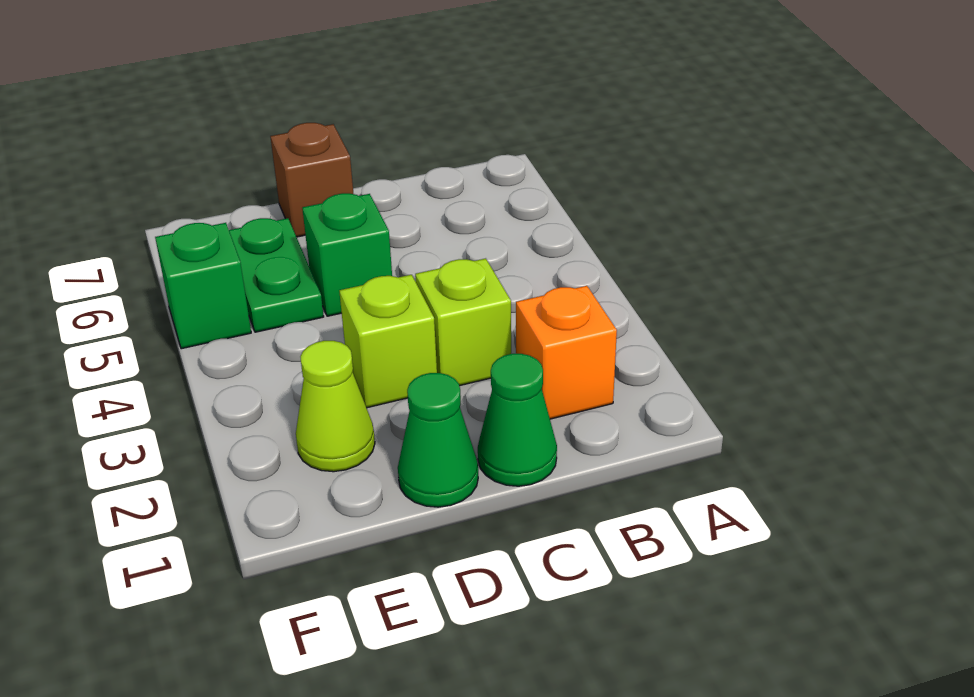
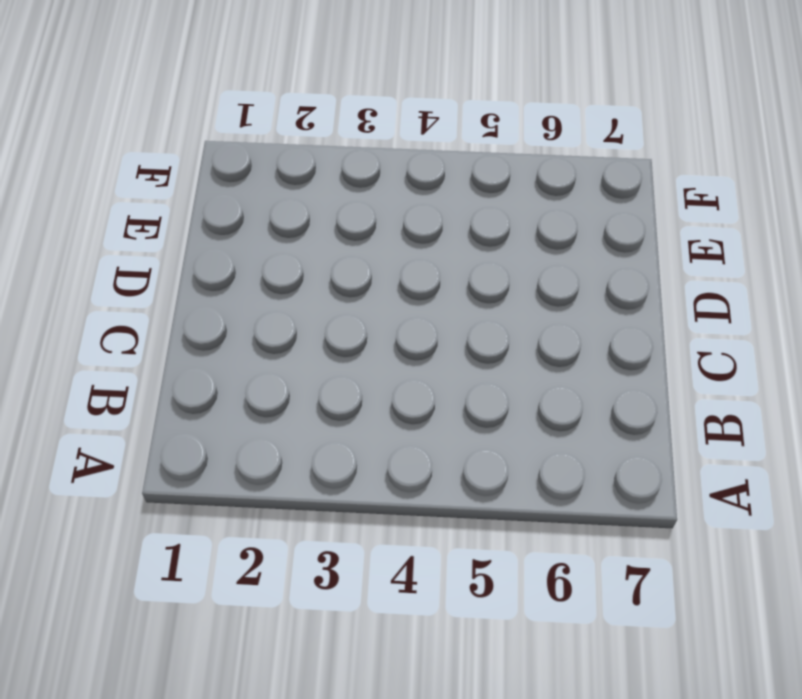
none -> orange brick B2 level 1
none -> green cone C1 level 1

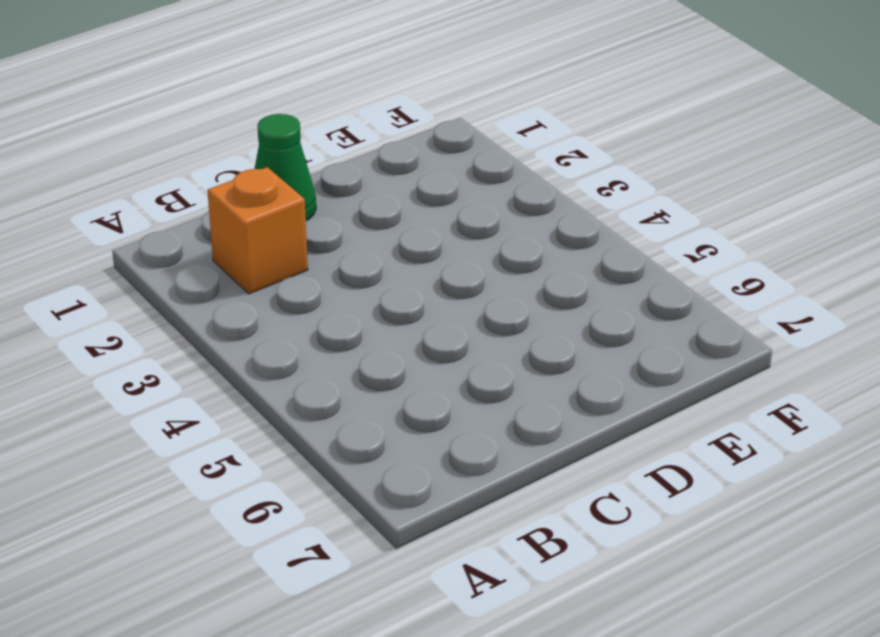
none -> lime brick C3 level 1
none -> green cone D1 level 1

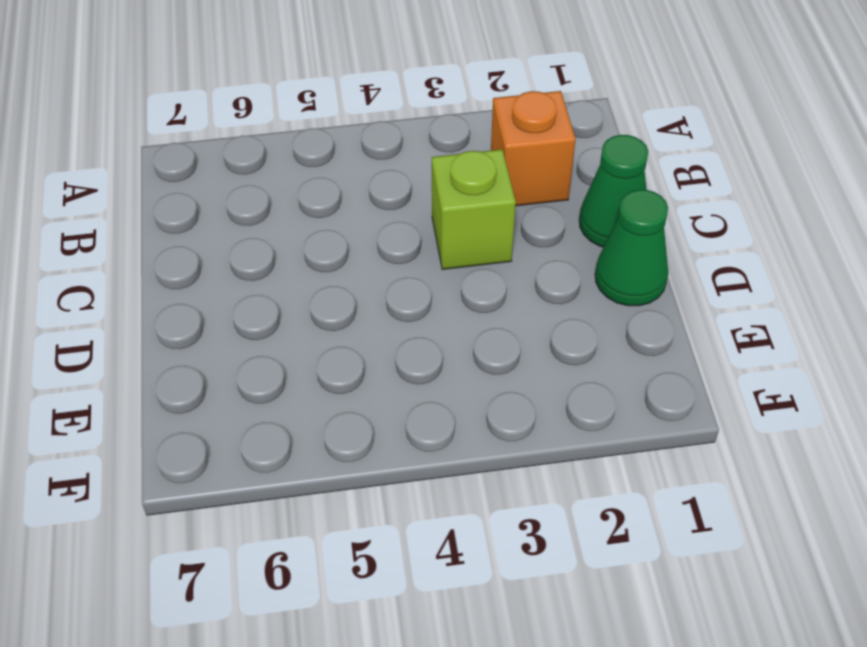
none -> lime brick D3 level 1
none -> green brick D5 level 1

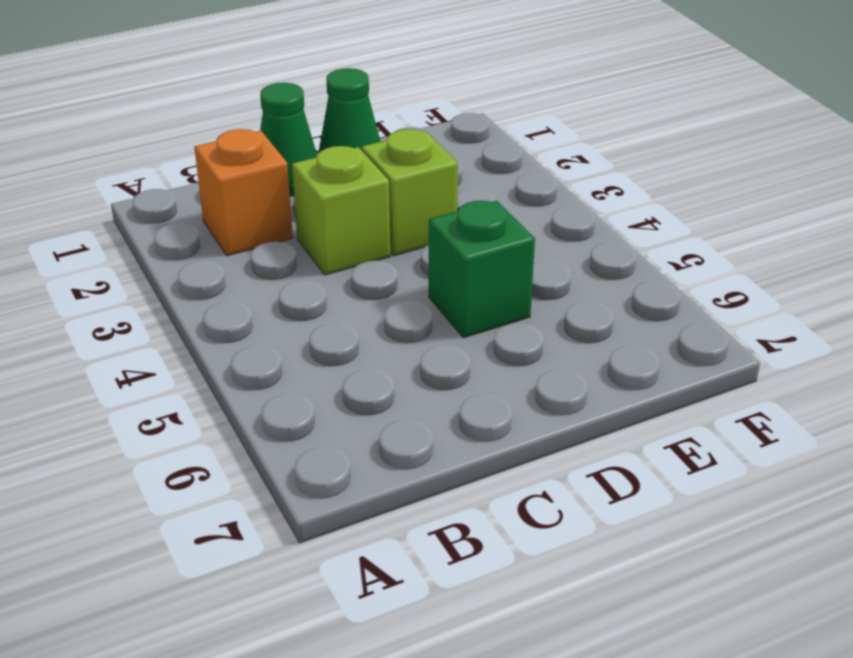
none -> brown brick D7 level 1
none -> lime cone E2 level 1

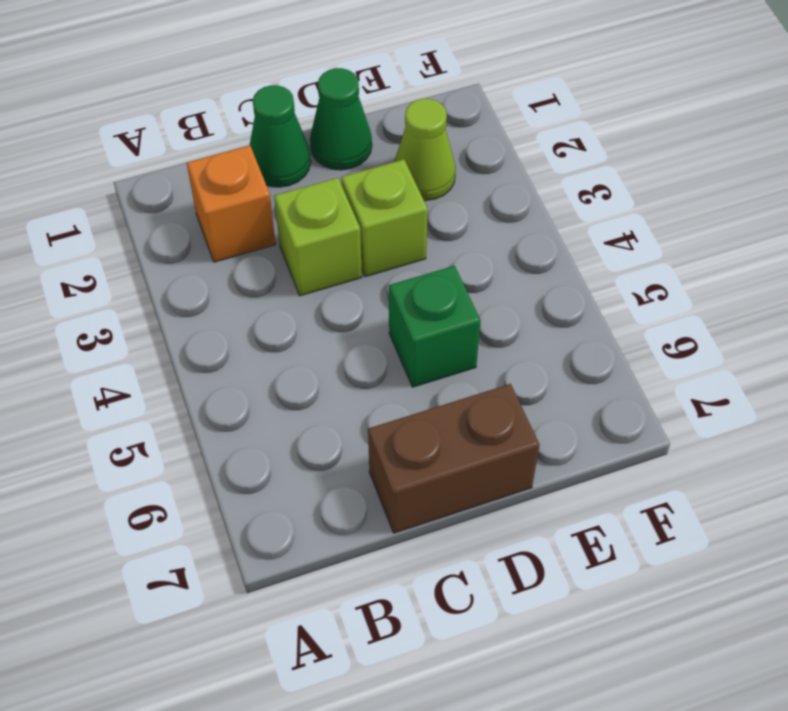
brown brick C7:D7 level 1 -> brown brick D7 level 1
none -> green plate E5:E6 level 1
none -> green brick F5 level 1

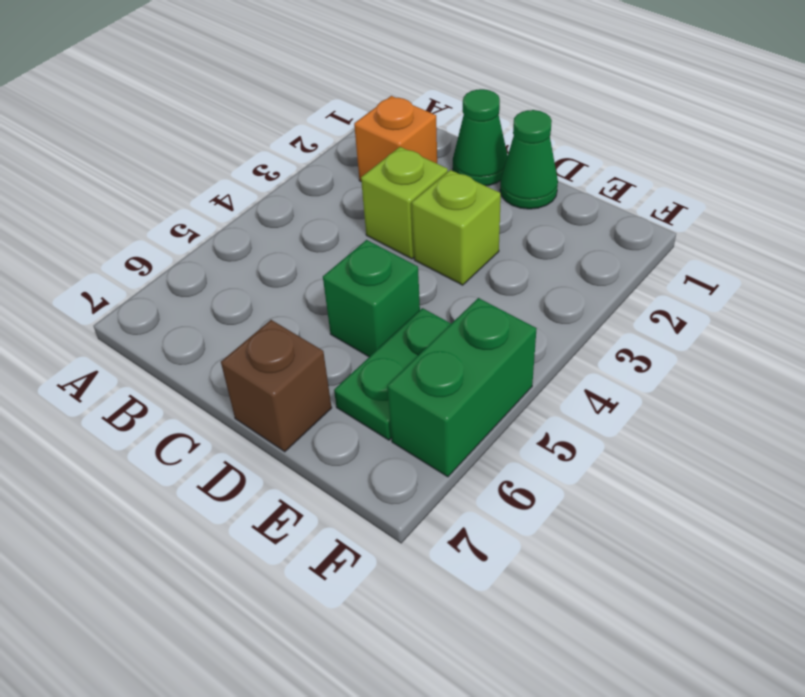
green brick F5:F6 level 1 -> green brick F5 level 1
none -> lime cone E2 level 1

